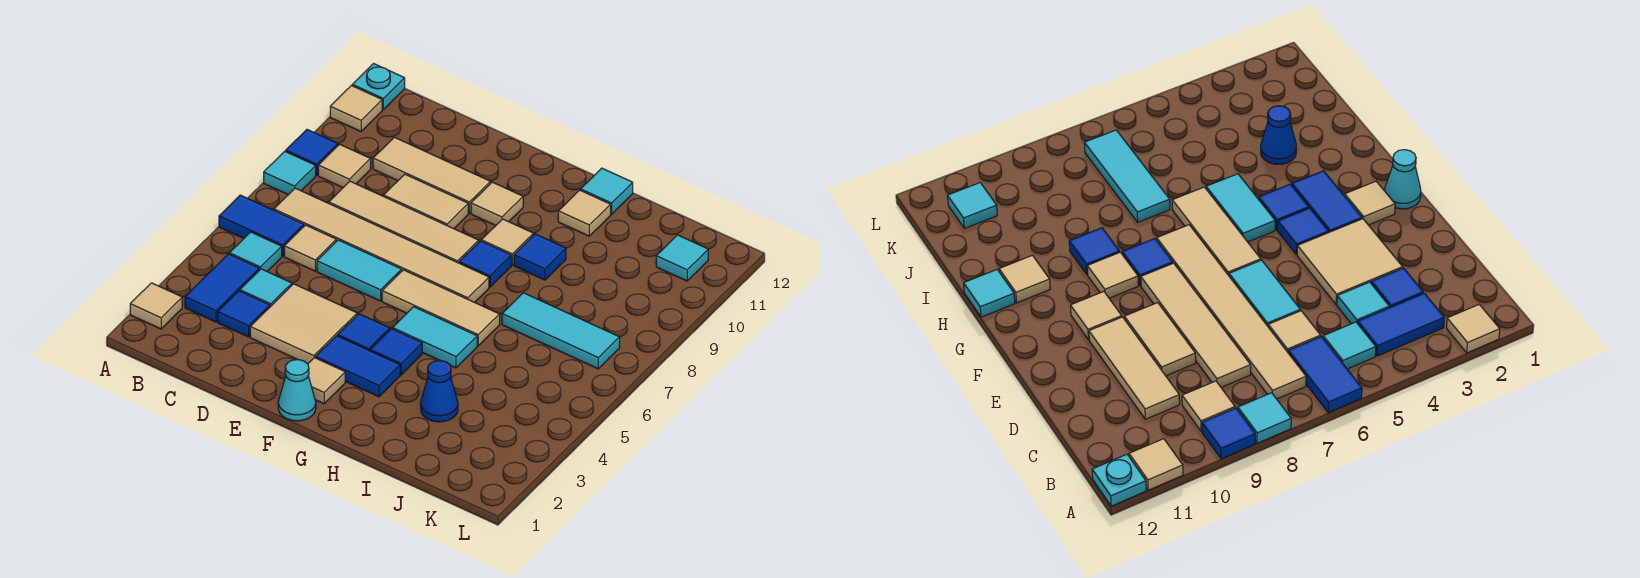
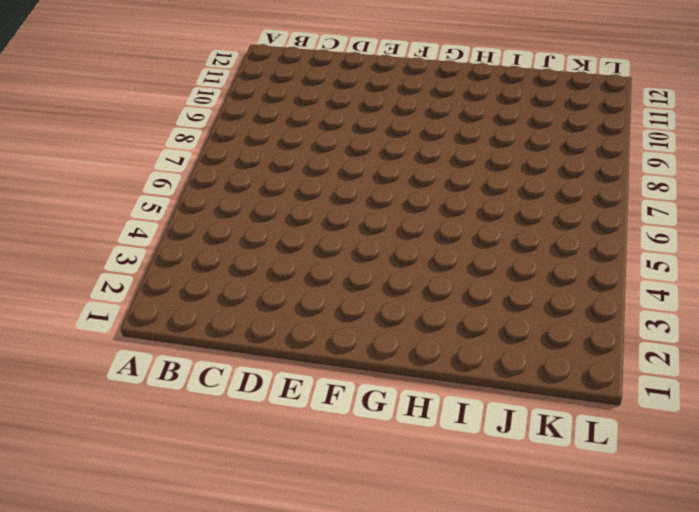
none -> tan tile A2 level 1
none -> blue tile A6:B6 level 1
none -> cyan tile A8 level 1
none -> blue tile A9 level 1

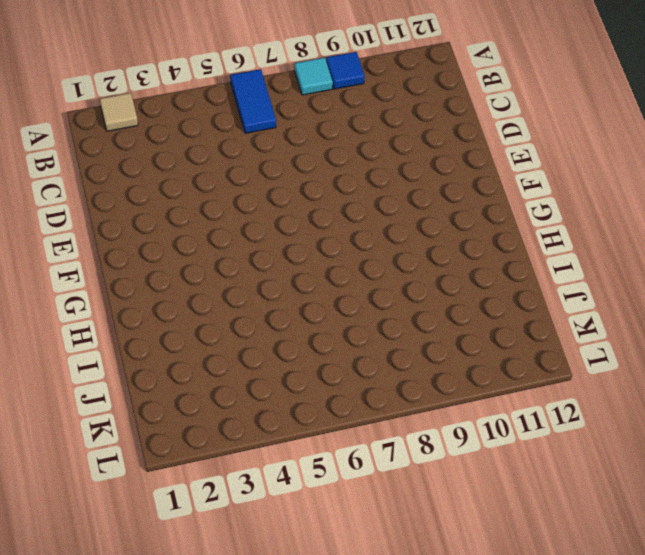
none -> tan tile A11 level 1
none -> cyan plate A12 level 1
none -> blue tile B3:B4 level 1
none -> cyan tile B5 level 1

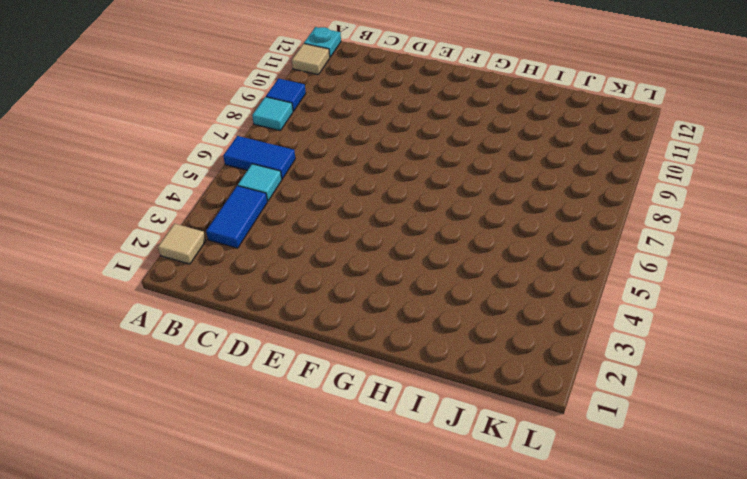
none -> tan tile B7:G7 level 1
none -> tan tile B9 level 1
none -> blue tile C3 level 1
none -> cyan tile C4 level 1

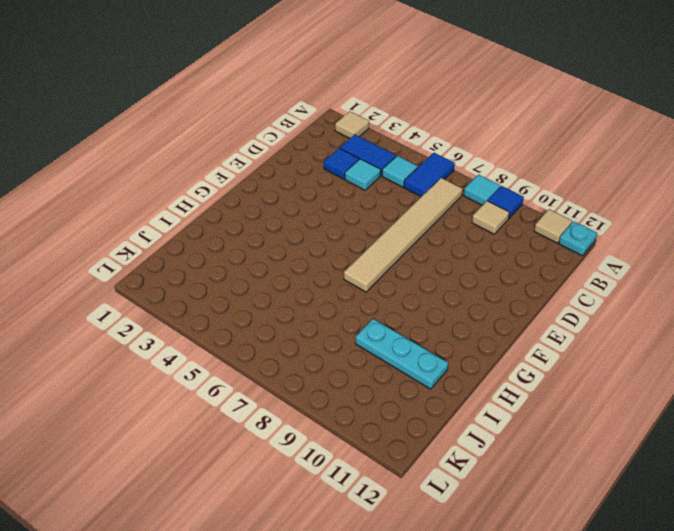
cyan plate I9:I11 level 1 -> none
none -> tan tile C6 level 1
none -> tan tile C8:F8 level 1
none -> tan tile C10:E10 level 1
none -> tan tile D3:E4 level 1

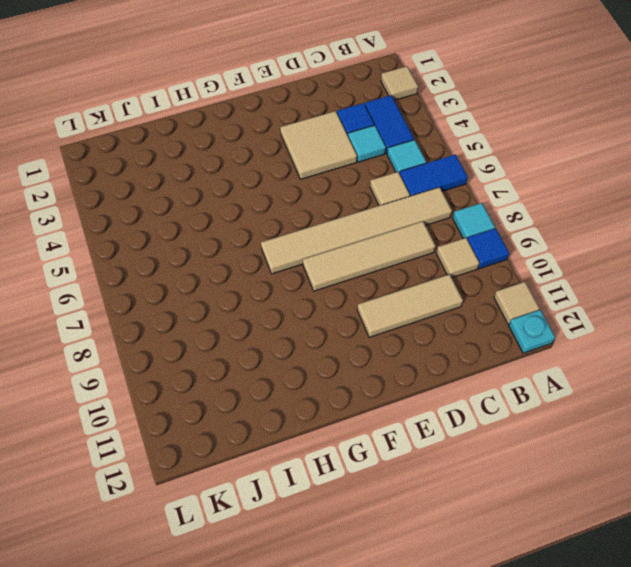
none -> cyan tile D6:E6 level 1
none -> tan tile D9:E9 level 1
none -> cyan cone F1 level 1
none -> tan tile F2 level 1

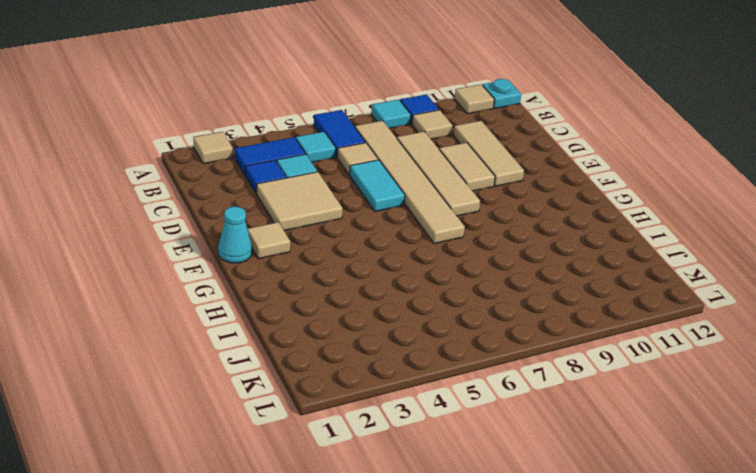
none -> blue tile F3:G3 level 1
none -> blue tile F4 level 1
none -> tan tile F6:H6 level 1
none -> tan tile F10 level 1

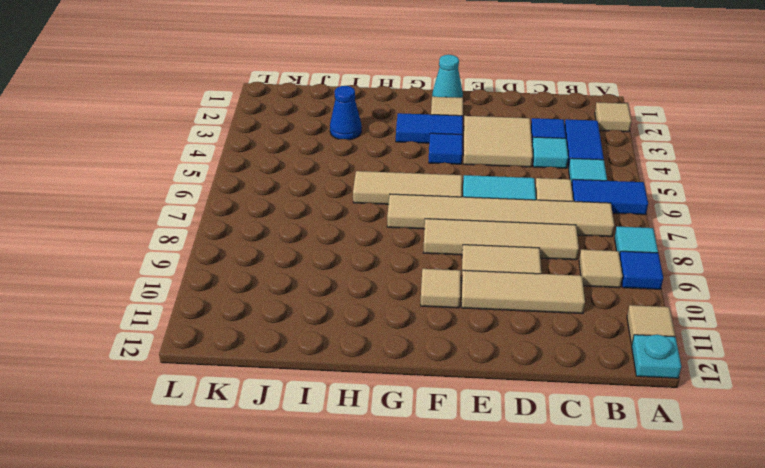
none -> blue tile G4 level 1
none -> cyan tile G5:H5 level 1
none -> blue tile G8 level 1
none -> tan tile G9 level 1

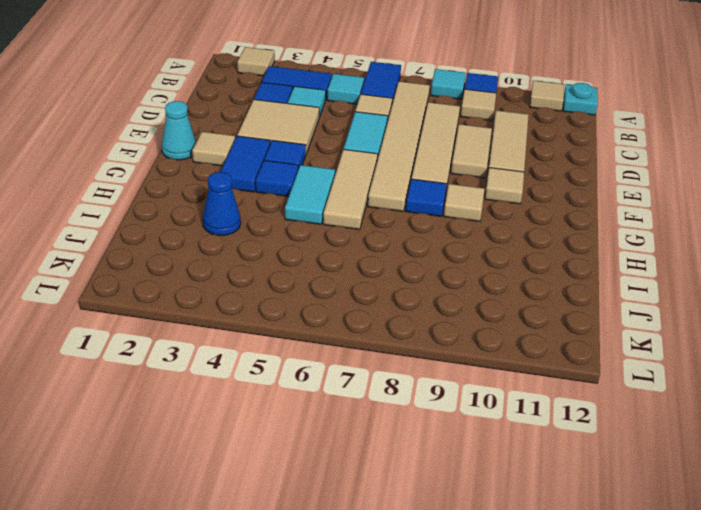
none -> blue tile H9 level 1
none -> tan tile H11 level 1
none -> cyan tile H12 level 1
none -> cyan tile I7:K7 level 1

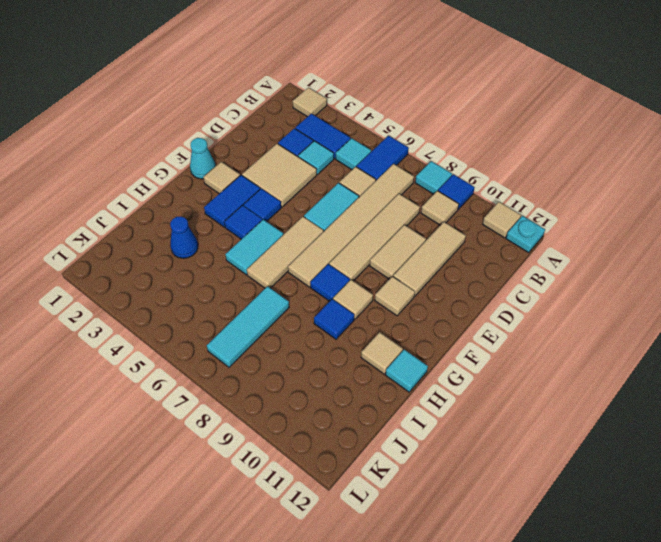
none -> cyan tile K11 level 1

